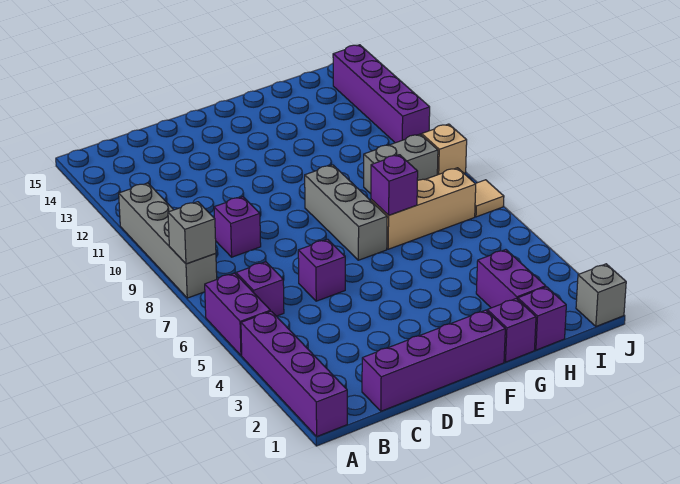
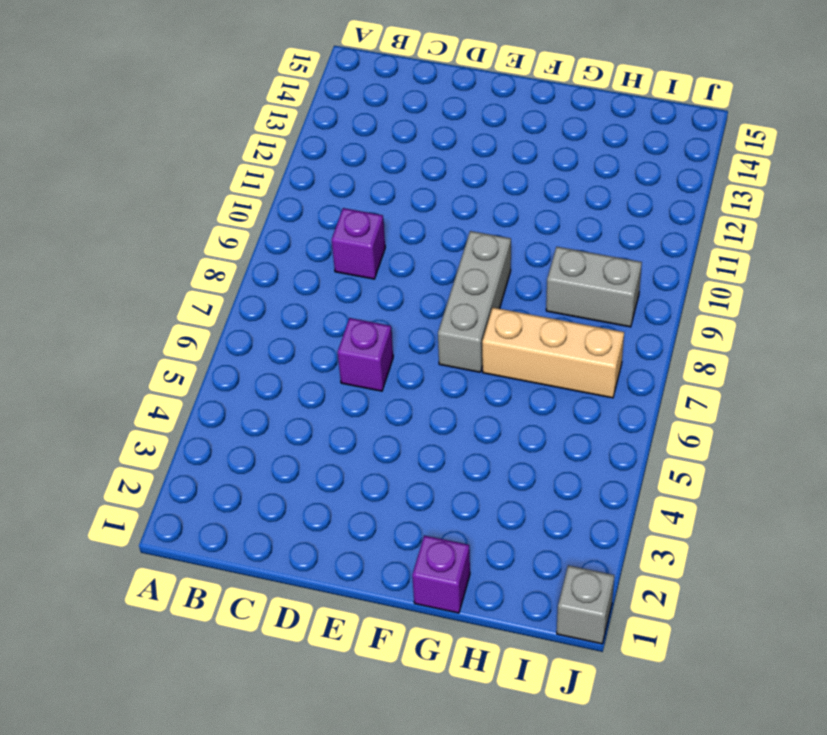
none -> purple brick A1:A4 level 1
none -> purple brick A5:A6 level 1
none -> grey brick A8:A11 level 1

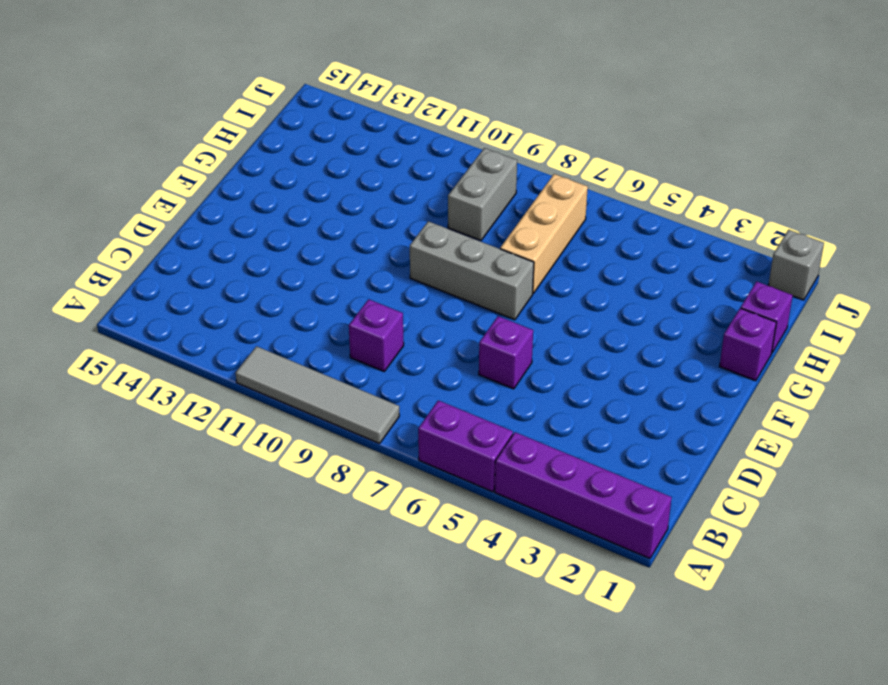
grey tile A8:A11 level 1 -> grey brick A8:A11 level 1
none -> purple brick B6 level 1
none -> purple brick C1:F1 level 1
none -> purple brick H2:H3 level 1

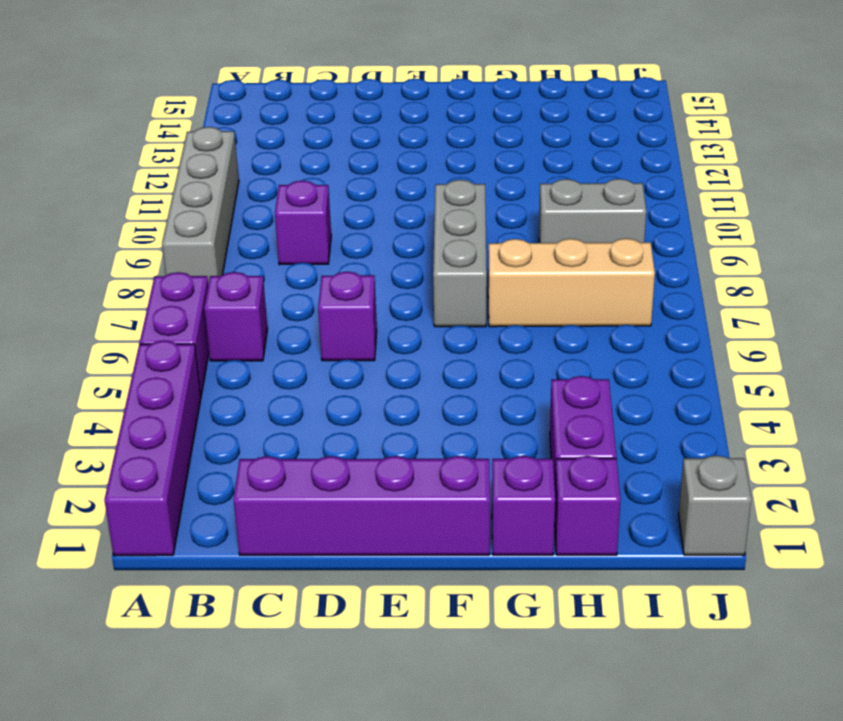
none -> tan tile J7 level 1
none -> tan brick J9 level 1
none -> purple brick J11:J14 level 1

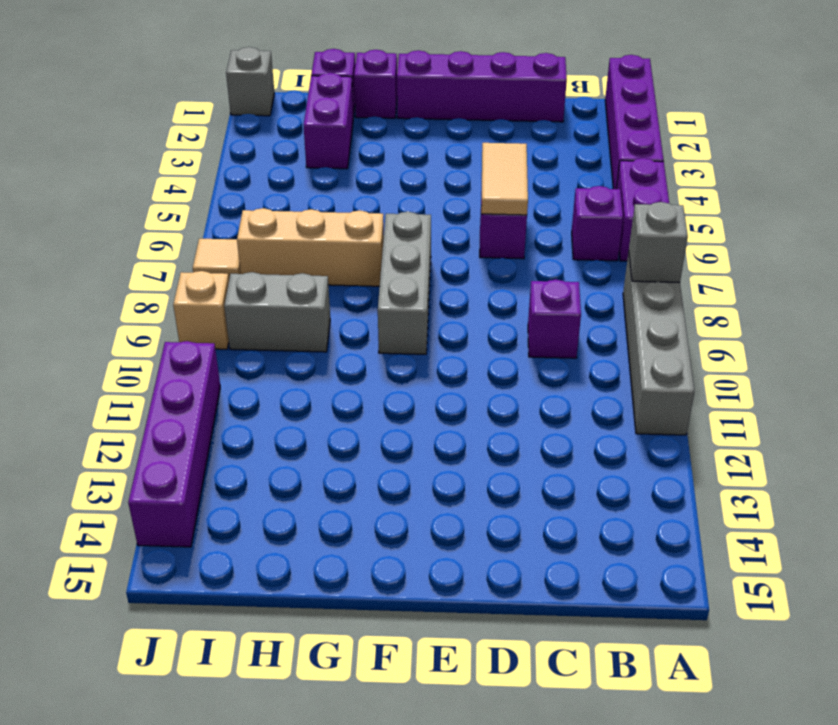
tan tile D5:D6 level 2 -> none
none -> purple brick G7 level 2

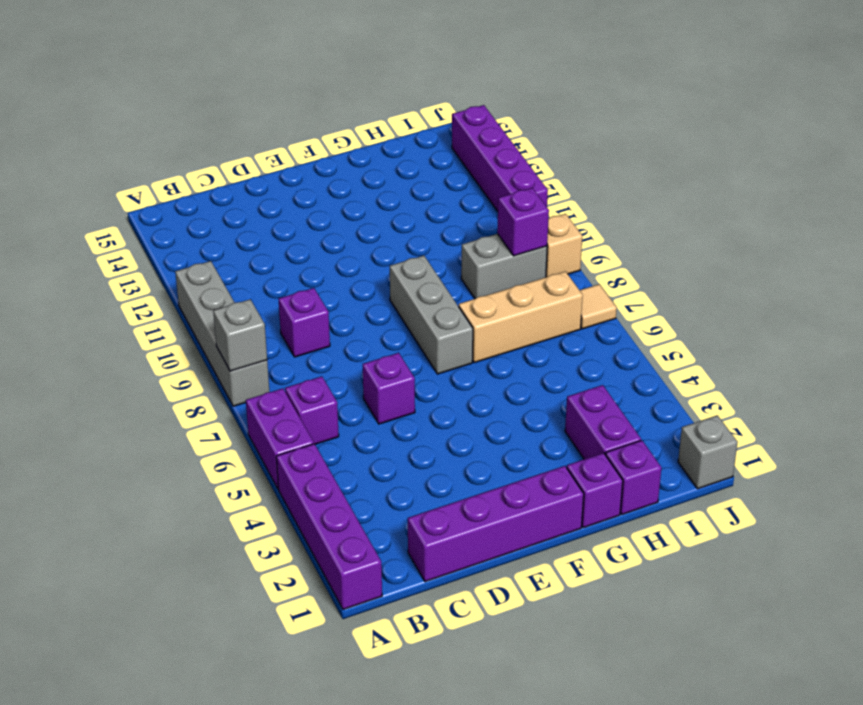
purple brick I9 level 2 -> purple brick G7 level 2

